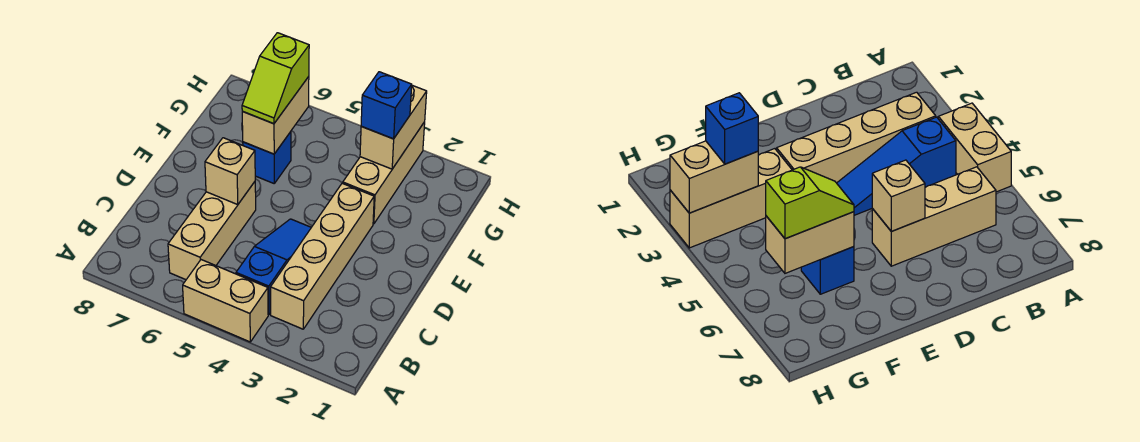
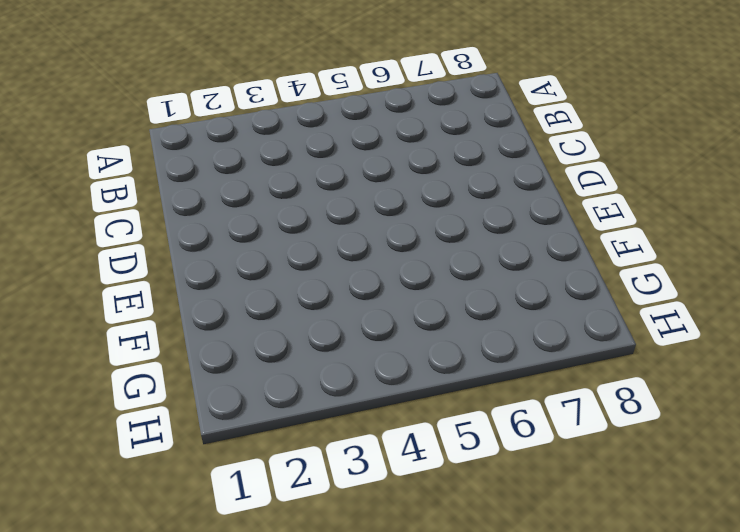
none -> tan brick A4:A5 level 1
none -> tan brick B3:E3 level 1

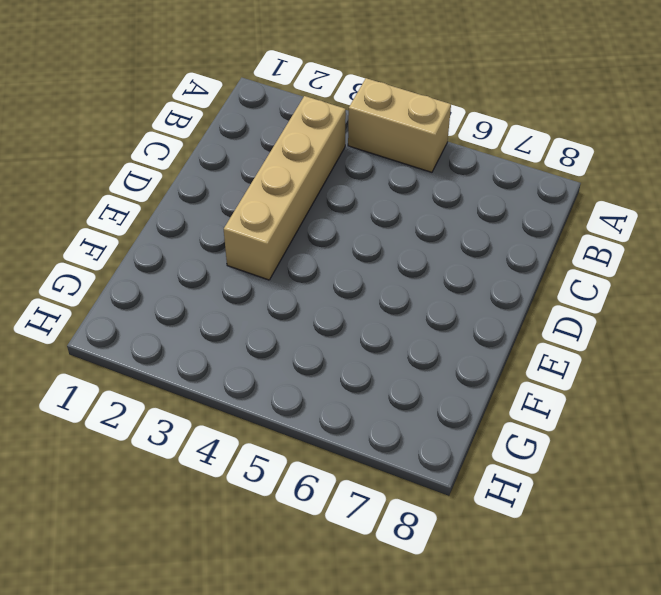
none -> blue slope B4:D4 level 1 top B
none -> tan brick B6:D6 level 1

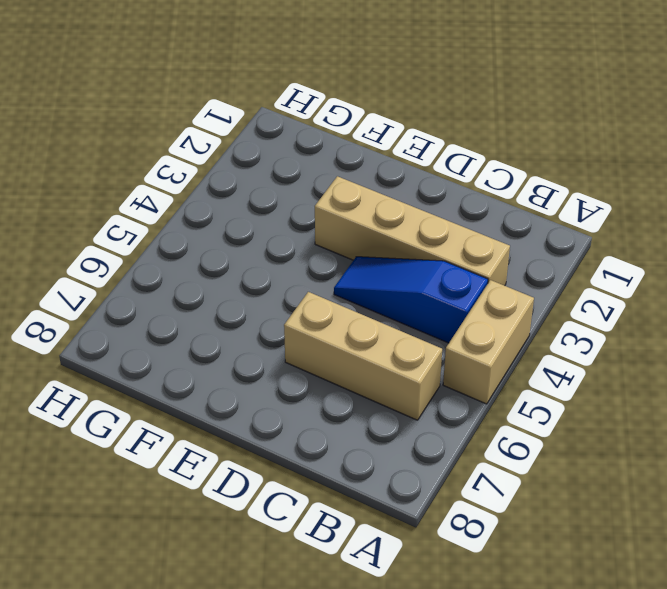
none -> tan brick F3:H3 level 1
none -> blue brick F6 level 1

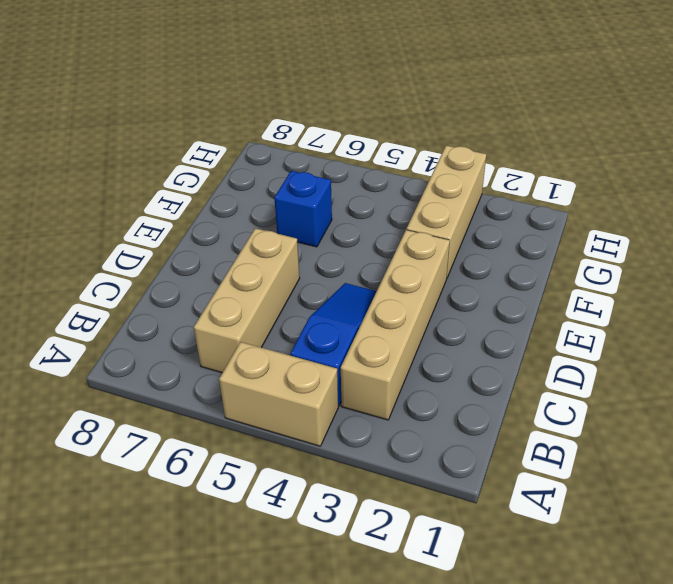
none -> tan brick D6 level 2
none -> tan brick F6:G6 level 2

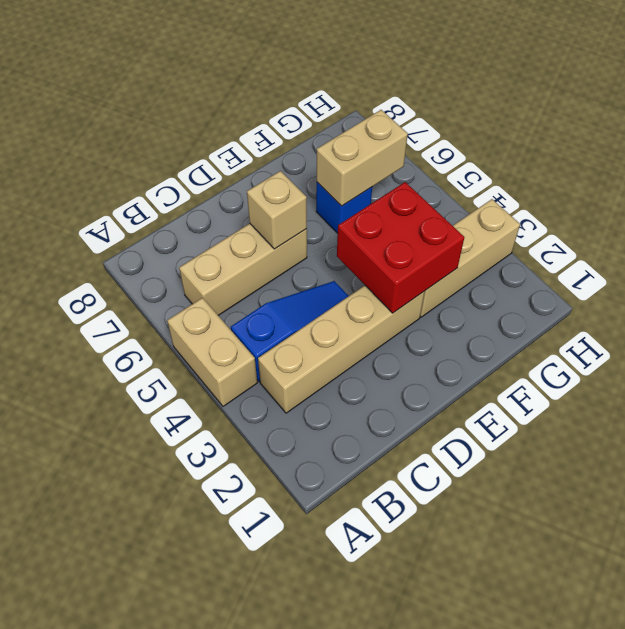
red brick E3:F4 level 2 -> none
none -> tan brick G3:H3 level 2
none -> lime slope F6:G6 level 3 top G

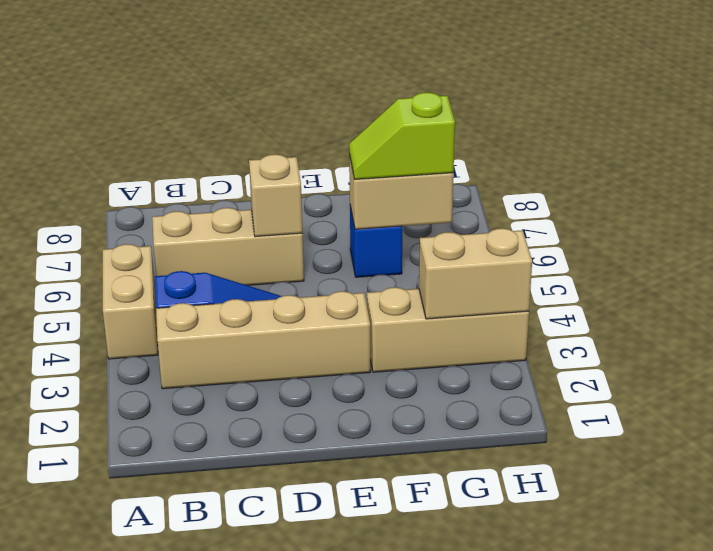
none -> blue brick G3 level 3

